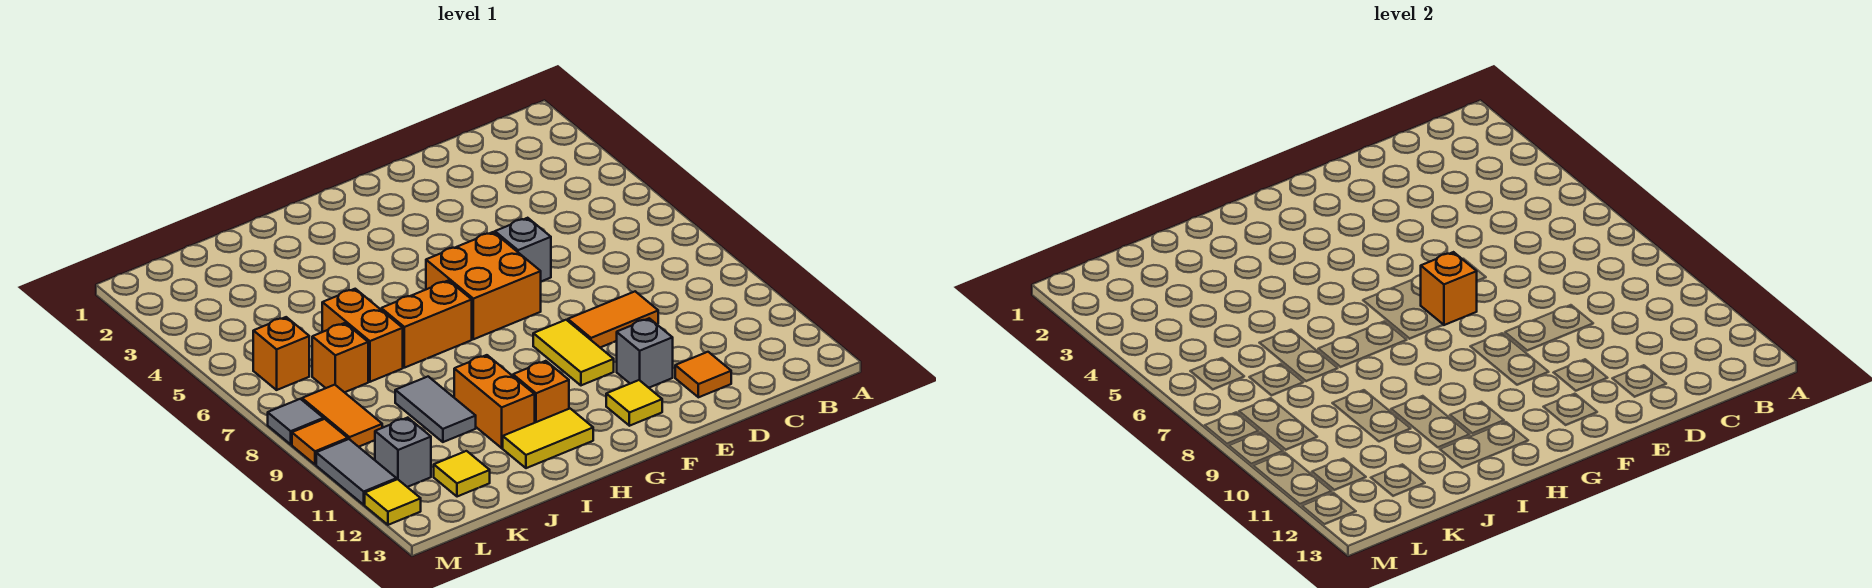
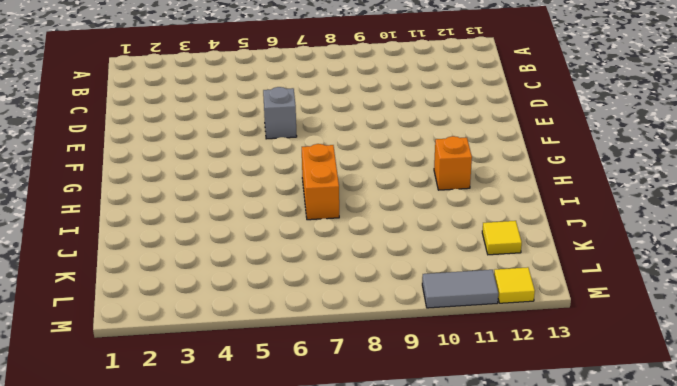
none -> orange tile D9:E9 level 1
none -> orange tile D12 level 1
none -> grey brick E11 level 1

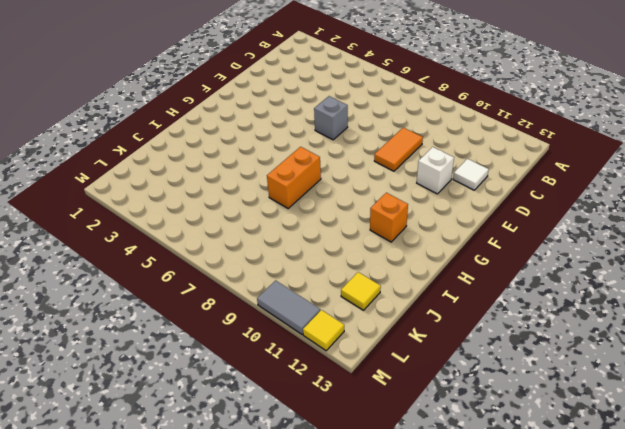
white tile D12 level 1 -> orange tile D12 level 1
white brick E11 level 1 -> grey brick E11 level 1
none -> orange brick F6:G7 level 1
none -> yellow tile F9:F10 level 1
none -> yellow tile F12 level 1

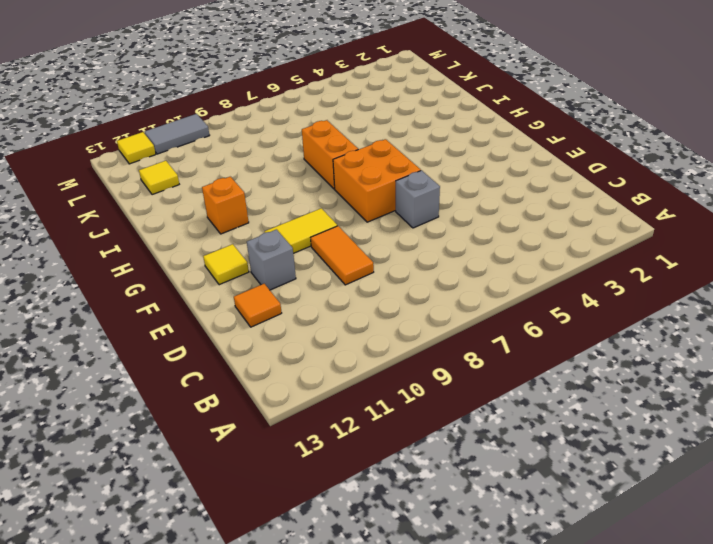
none -> yellow tile H12:I12 level 1
none -> orange brick I10:I11 level 1
none -> orange brick J6:J7 level 1

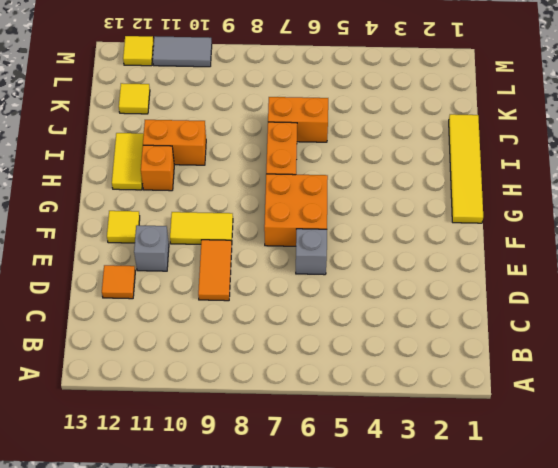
yellow tile G1:J1 level 1 -> none
none -> grey tile J9:J10 level 1
none -> orange brick K7 level 1
none -> orange brick L6 level 1

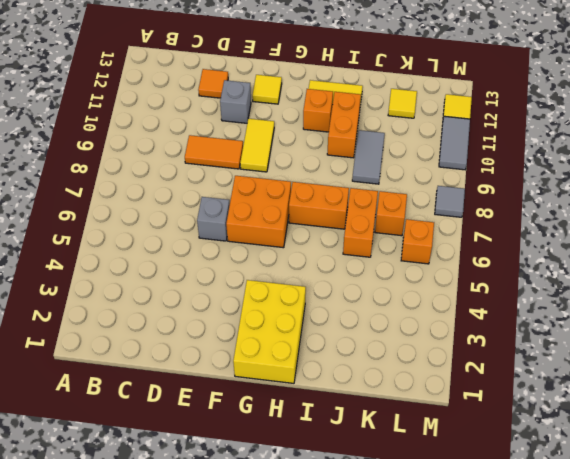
yellow brick G1:H3 level 1 -> none
none -> orange tile L8:L9 level 1
none -> grey brick L11 level 1
none -> orange tile M9 level 1

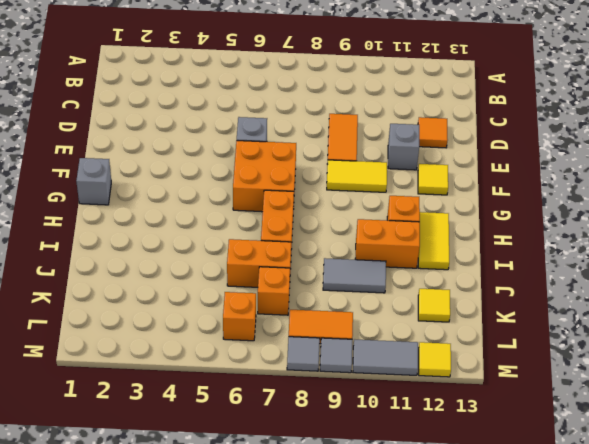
grey brick G1 level 1 -> grey brick L11 level 1
grey tile M9 level 1 -> orange tile M9 level 1
none -> orange brick F7 level 2

